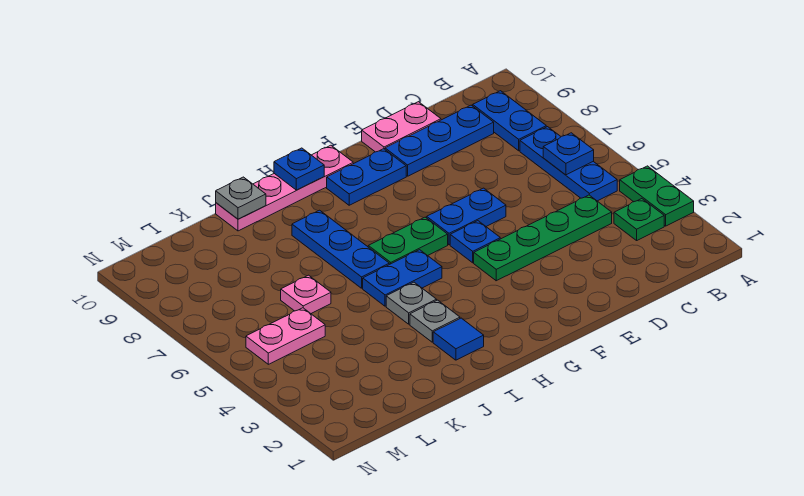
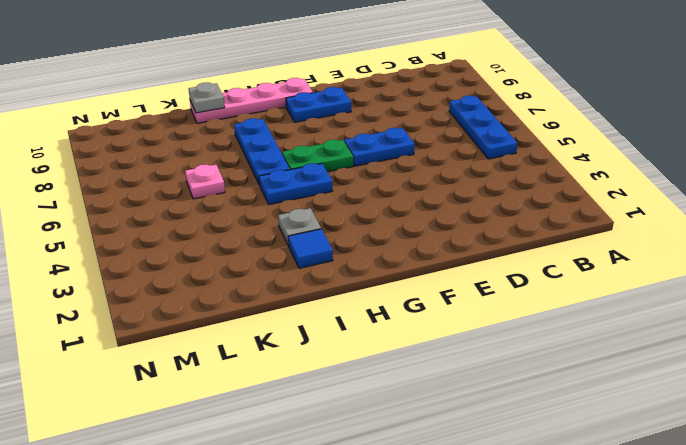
none -> green plate A3:A4 level 1
none -> green plate B3 level 1
none -> blue plate B8:B9 level 1

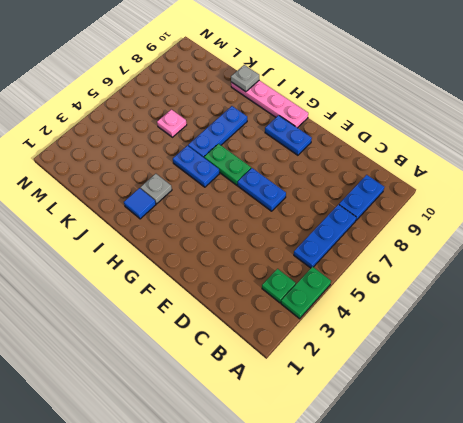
none -> green plate C4:F4 level 1
none -> blue plate C9:E9 level 1
none -> pink plate D10:E10 level 1

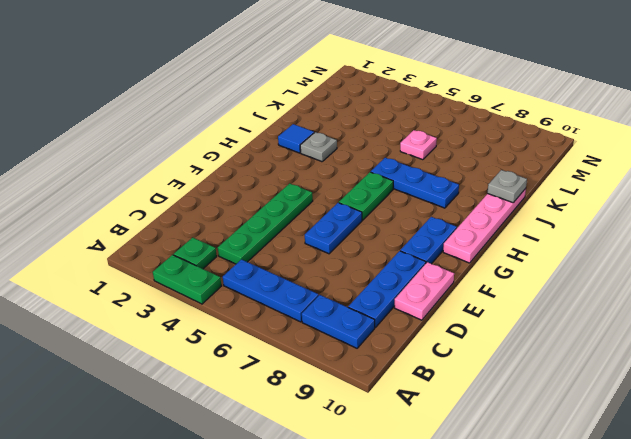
none -> blue plate F5 level 1
none -> blue plate H5:I5 level 1
none -> grey plate I4 level 1

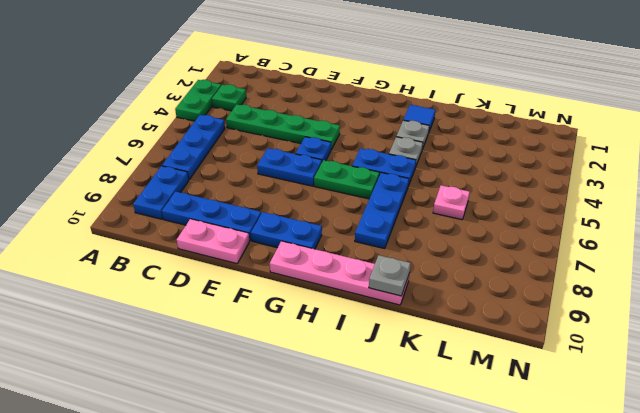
none -> pink plate L5:M5 level 1
none -> blue plate B6 level 2
none -> blue plate H10 level 2

